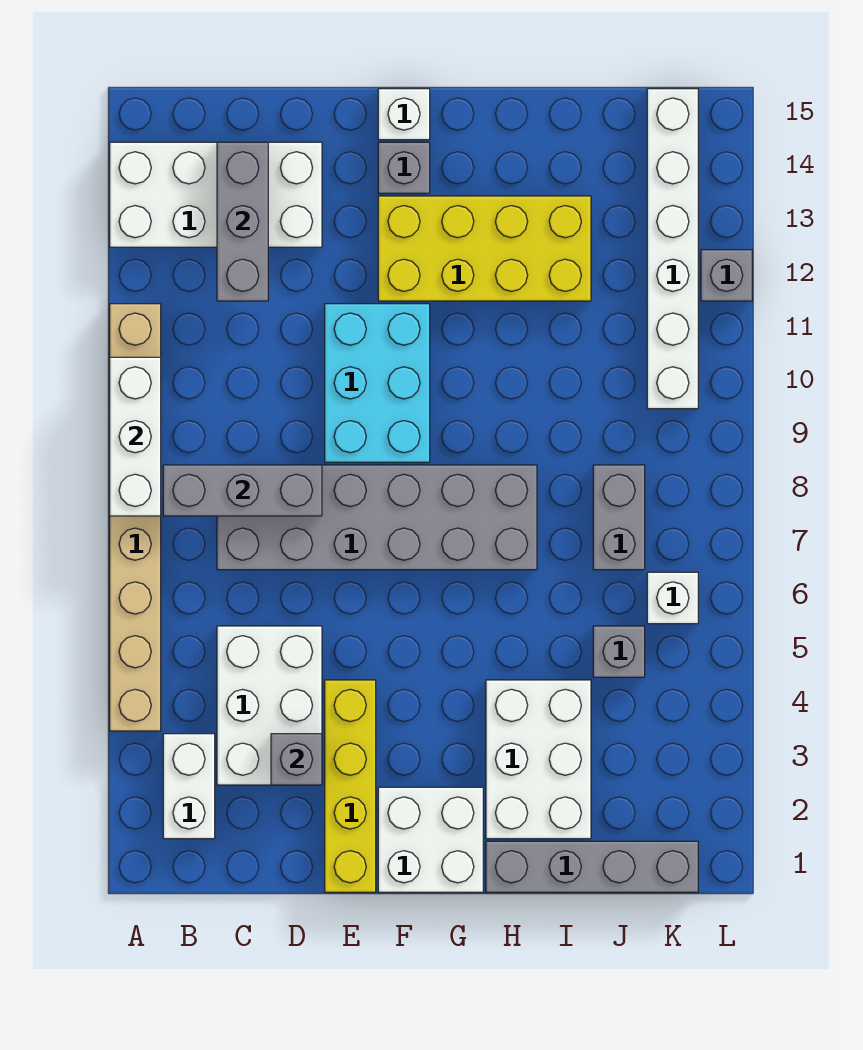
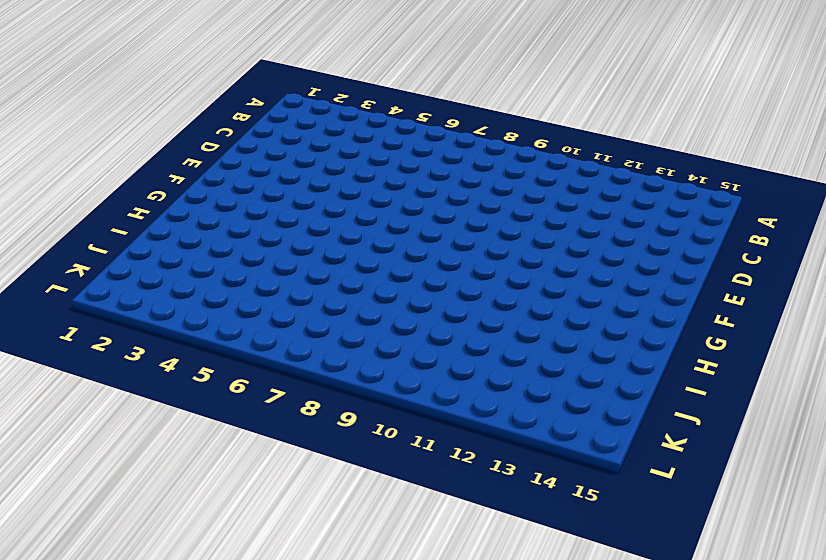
none -> tan brick A4:A11 level 1
none -> white brick A13:D14 level 1
none -> white brick B2:B3 level 1

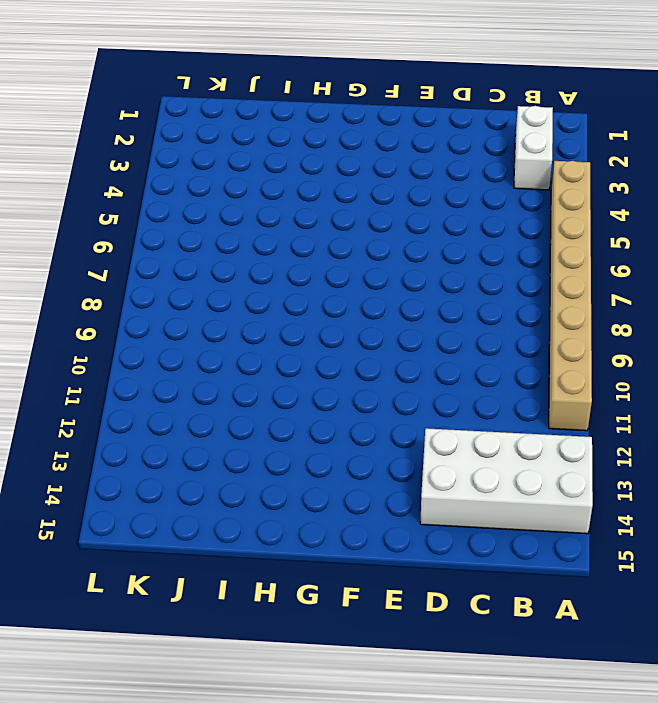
none -> white brick C3:D5 level 1
none -> grey brick C7:H8 level 1
none -> yellow brick E1:E4 level 1

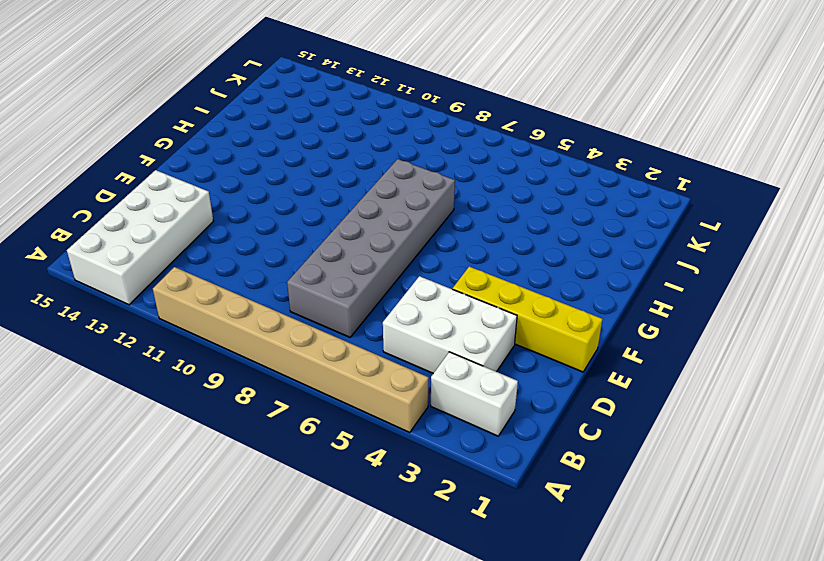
none -> cyan brick E9:F11 level 1
none -> white brick F1:G2 level 1
none -> yellow brick F12:I13 level 1

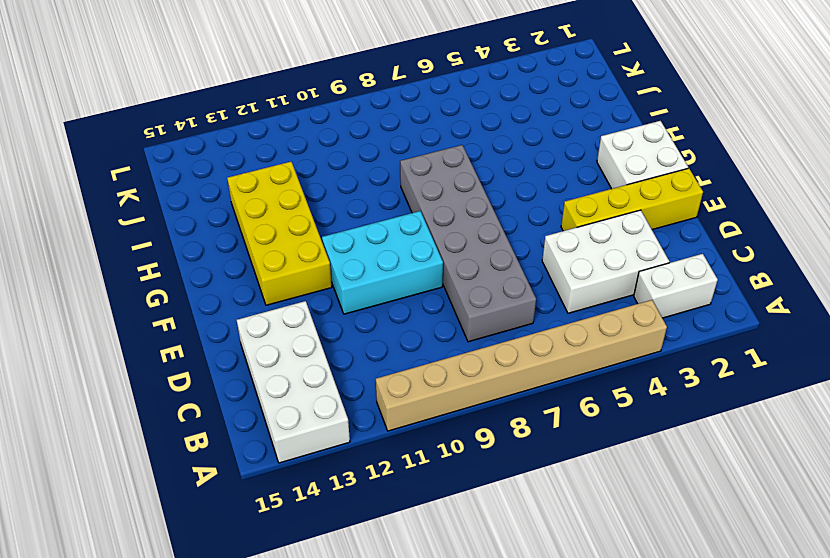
none -> grey brick F14 level 1
none -> white brick F15 level 1
none -> grey brick H1:K1 level 1

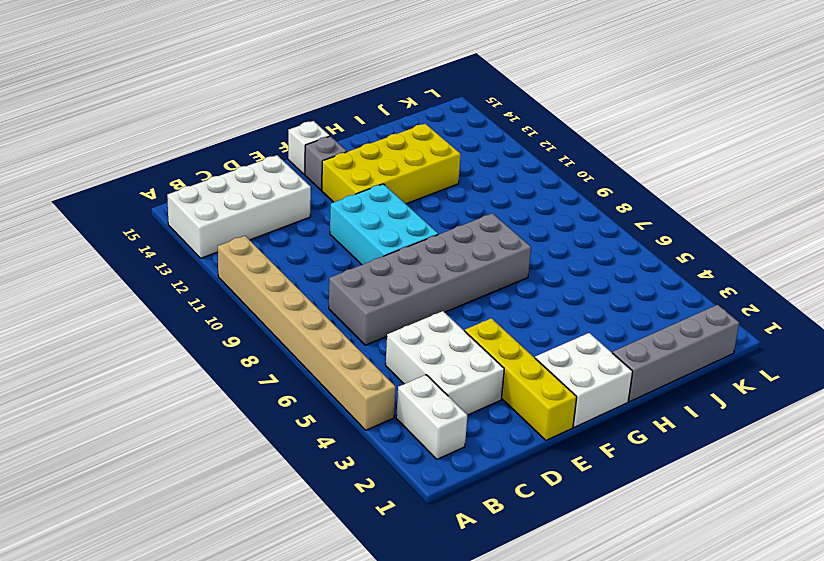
none -> white brick H2:I4 level 1
none -> grey brick J5 level 1
none -> grey brick J7:J8 level 1

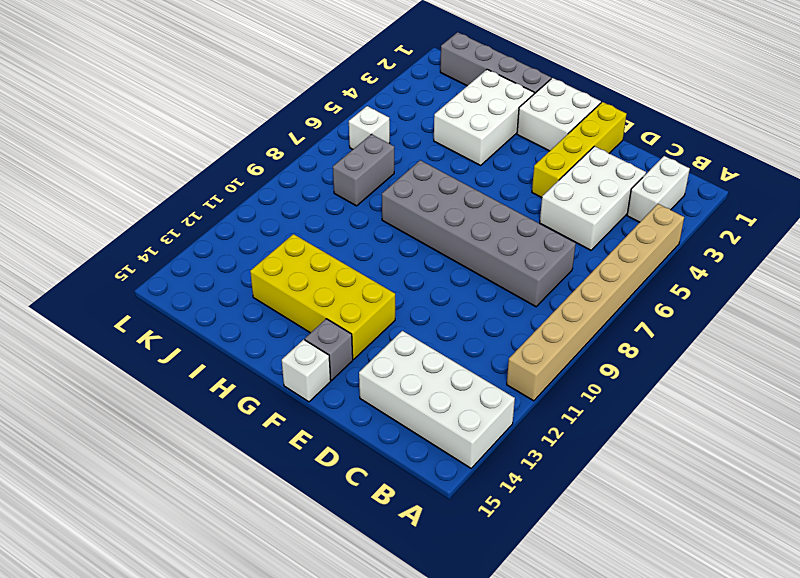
none -> cyan brick E9:F11 level 1
none -> grey brick J5 level 1
none -> white brick K10:K15 level 1

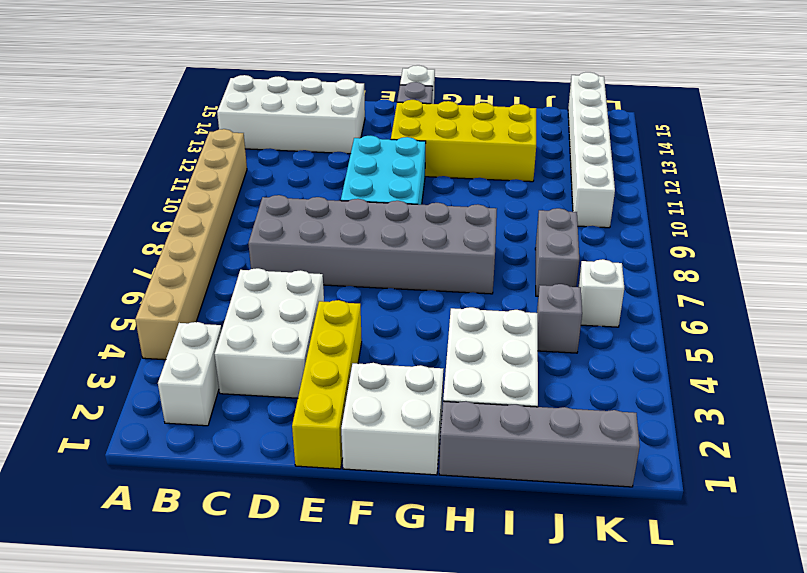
none -> grey brick L12 level 1
none -> white brick A8:A10 level 2
none -> grey brick B8:D8 level 2

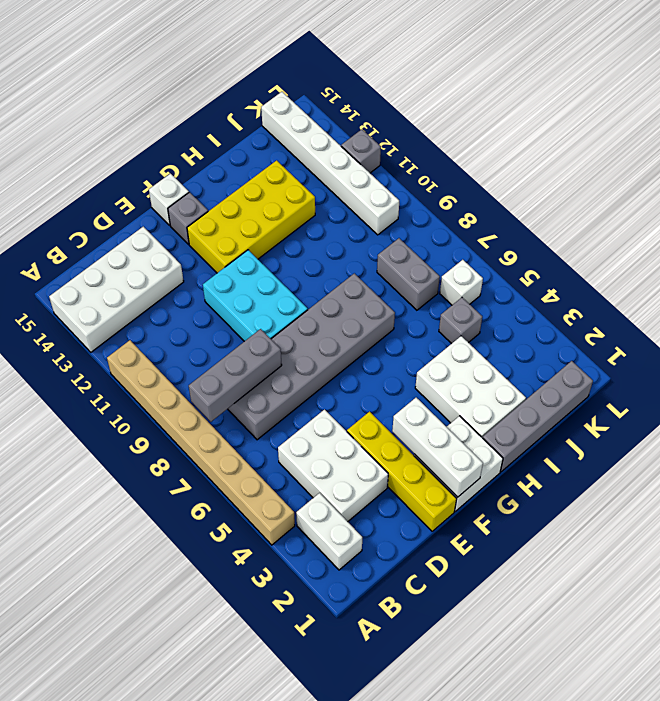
white brick F1:F3 level 2 -> white brick A8:A10 level 2
none -> grey brick C12:C14 level 2
none -> grey brick D3 level 2

